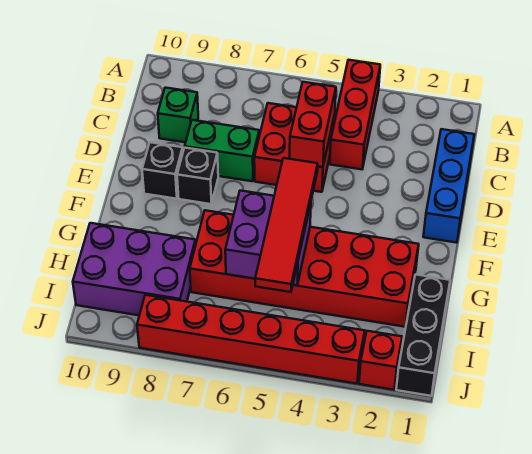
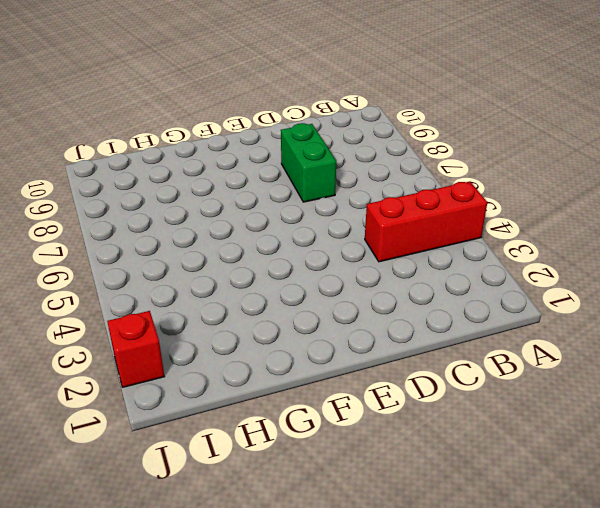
none -> blue brick C1:E1 level 1
none -> red brick C5:D6 level 1
none -> green brick C9 level 1

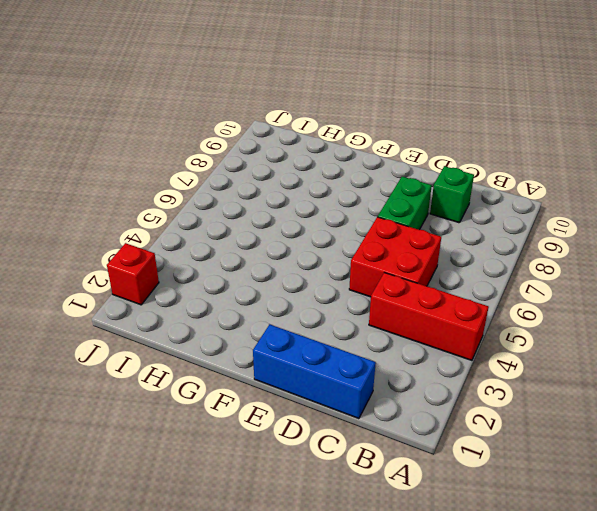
none -> black brick E8 level 1
none -> black brick E9 level 1
none -> red brick G2:H7 level 1

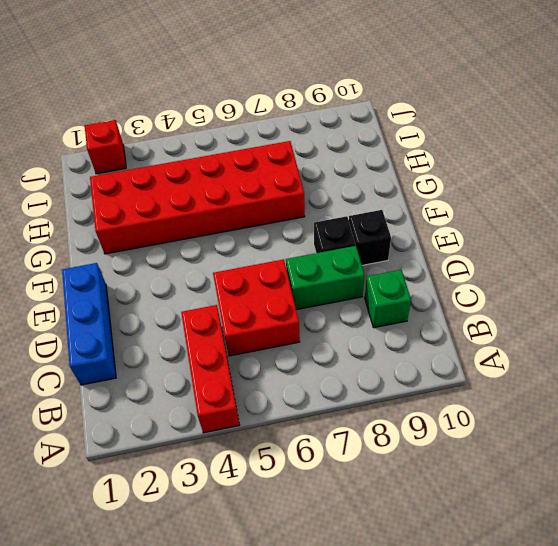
none -> black brick H1:J1 level 1
none -> purple brick H8:I10 level 1
none -> red brick J3:J8 level 1

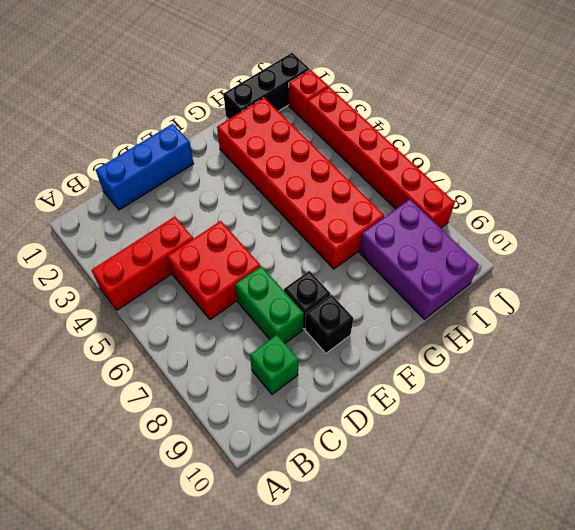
none -> red brick C5:D5 level 2
none -> purple brick G5:H6 level 2
none -> red tile F5:I5 level 3

